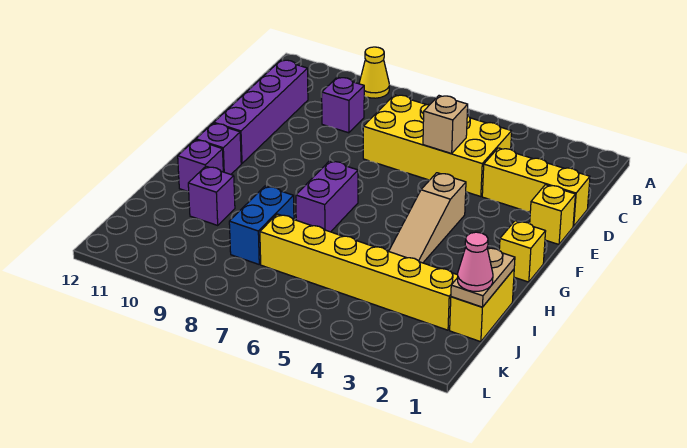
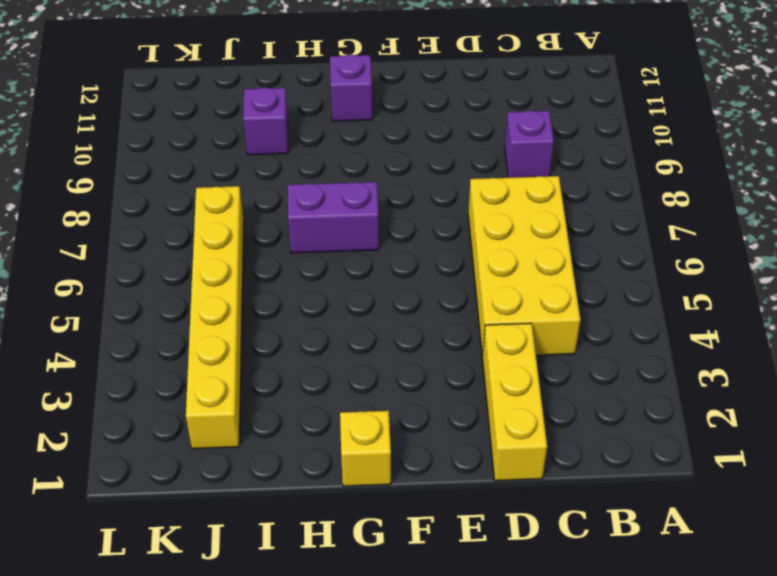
none -> yellow cone A9 level 1
none -> purple brick C11:F11 level 1
none -> yellow brick E1 level 1

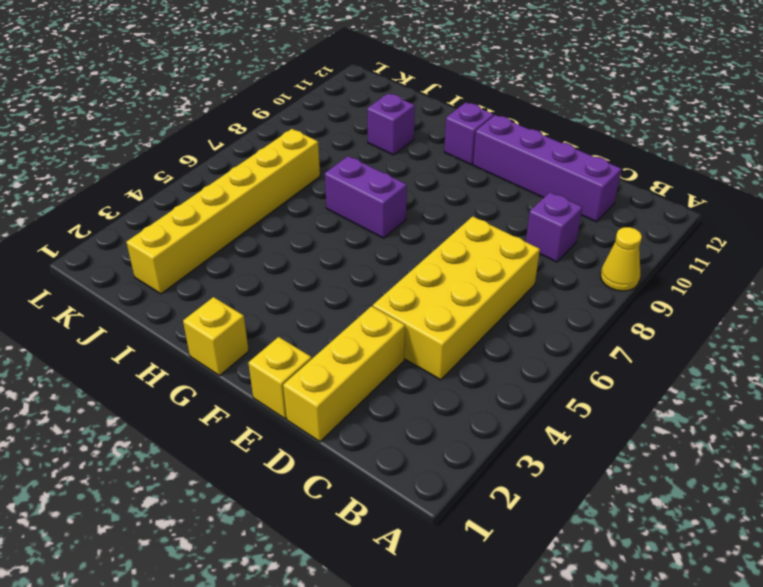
none -> tan slope F4:H4 level 1 top F
none -> purple brick H11 level 1
none -> yellow brick I1:J1 level 1

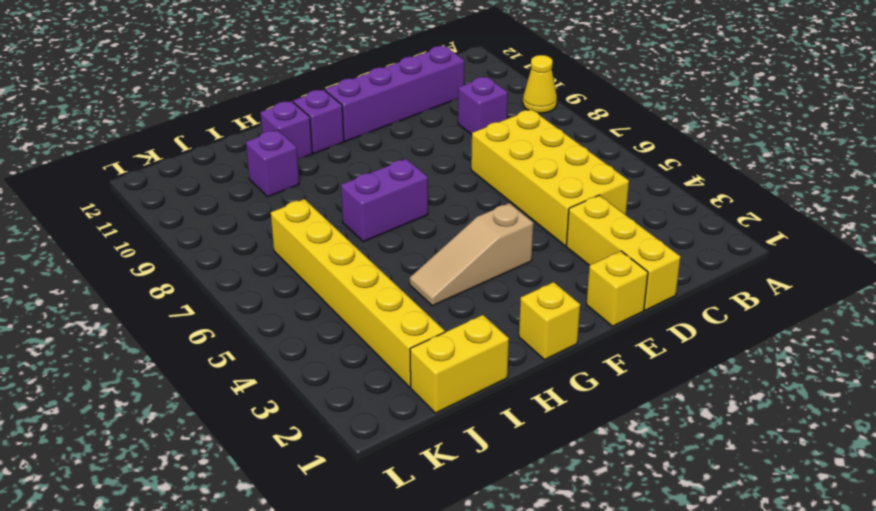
none -> blue brick I8:J8 level 1
none -> tan brick D5 level 2
none -> tan plate I1:J1 level 2

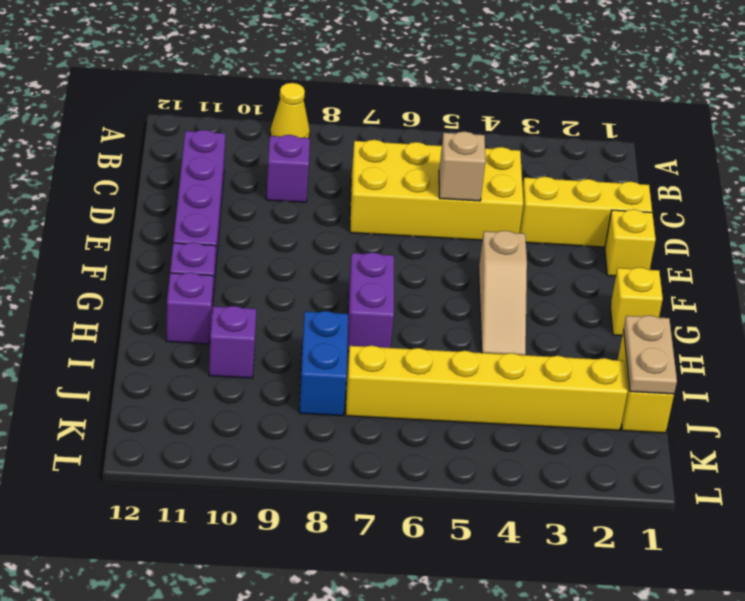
none -> pink cone J1 level 3

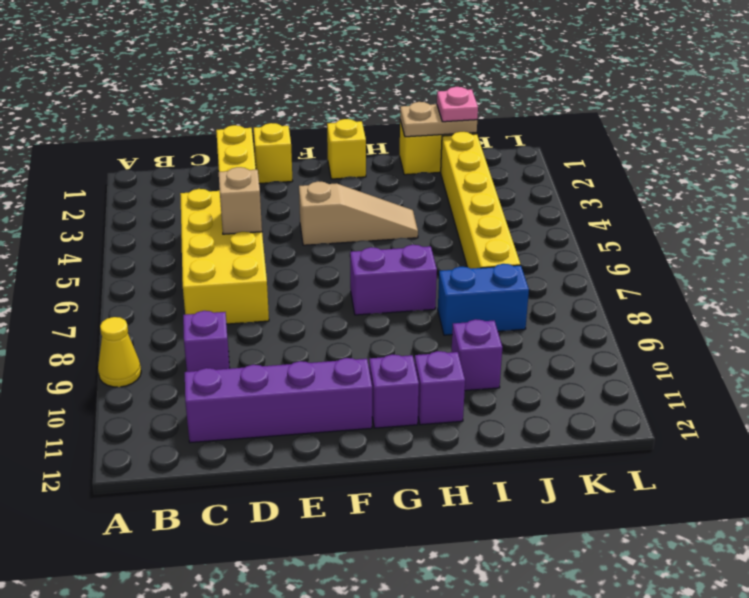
pink plate J1 level 3 -> pink cone J1 level 3

